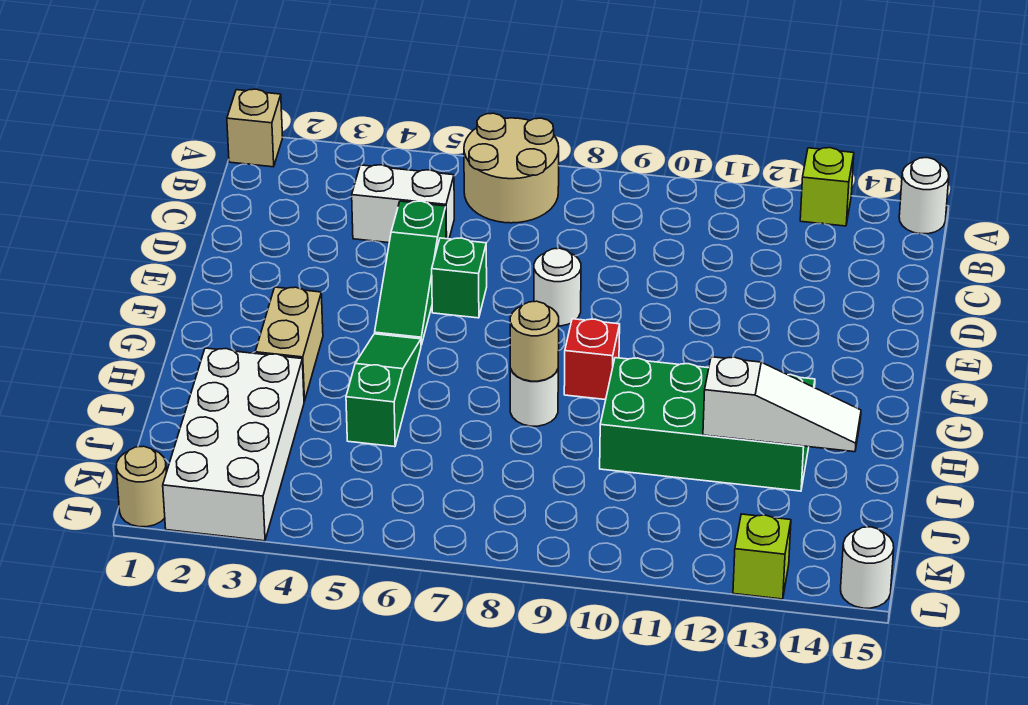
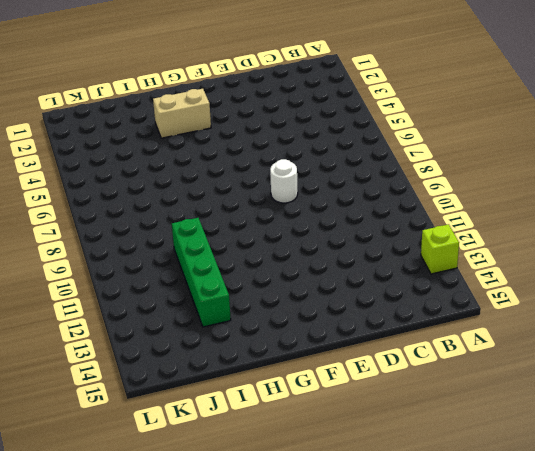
green brick I10:I13 level 1 -> green brick H10:I13 level 1
none -> tan brick A1 level 1
none -> tan round brick A6:B7 level 1
none -> white round brick A15 level 1

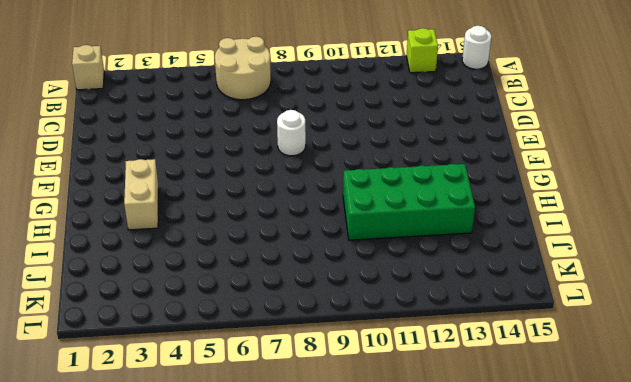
none -> white brick C4:C5 level 1
none -> green slope D5:F5 level 1 top D
none -> green brick E6 level 1

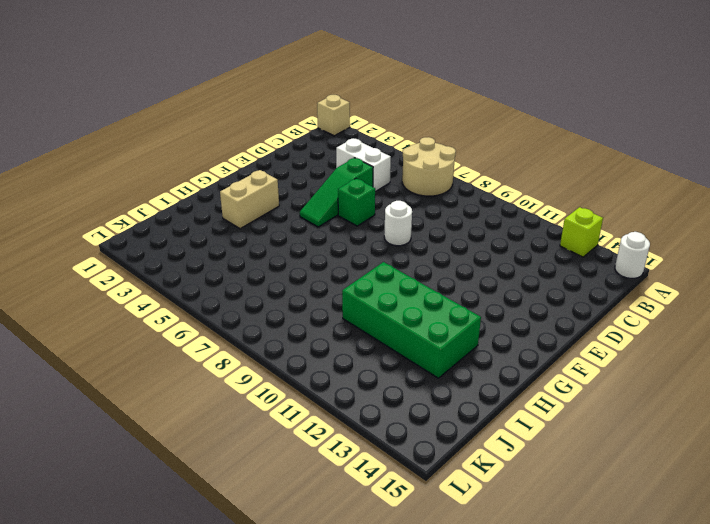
none -> green slope G5:I5 level 1 top I
none -> red brick G9 level 1
none -> white round brick H8 level 1

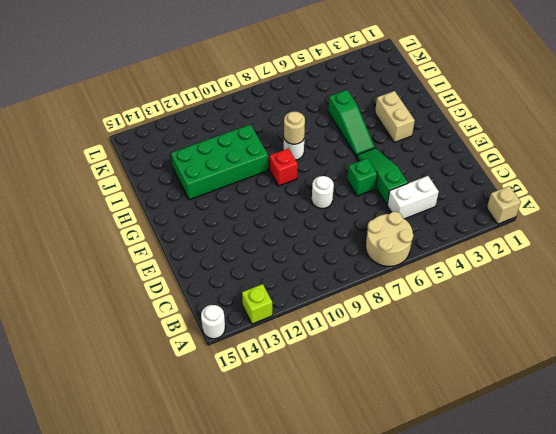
none -> white brick I2:L3 level 1
none -> tan round brick L1 level 1
none -> lime brick L13 level 1

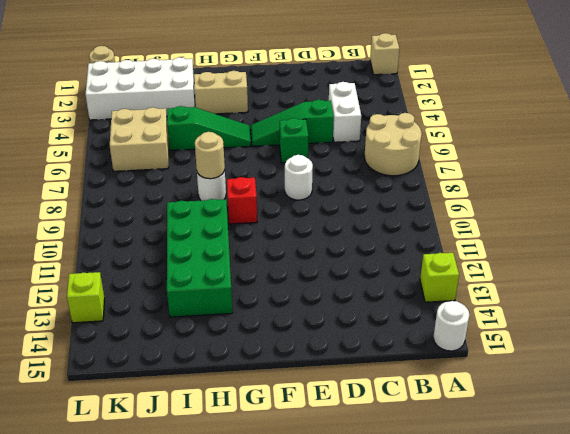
tan brick J5:K6 level 1 -> none
none -> white round brick L15 level 1
none -> white slope I12:I14 level 2 top 12

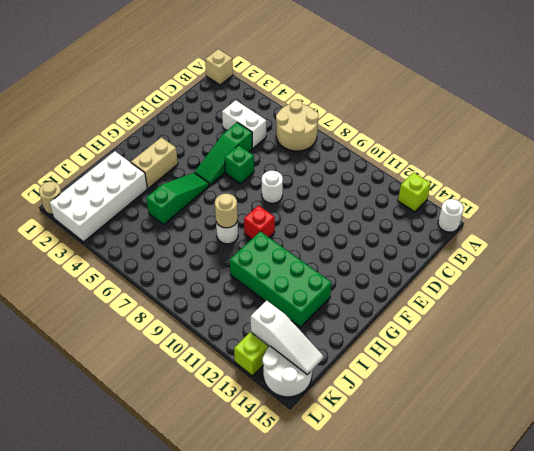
white slope K13:K15 level 2 top 13 -> white slope I12:I14 level 2 top 12
white round brick K14:L15 level 1 -> white round brick L15 level 1

